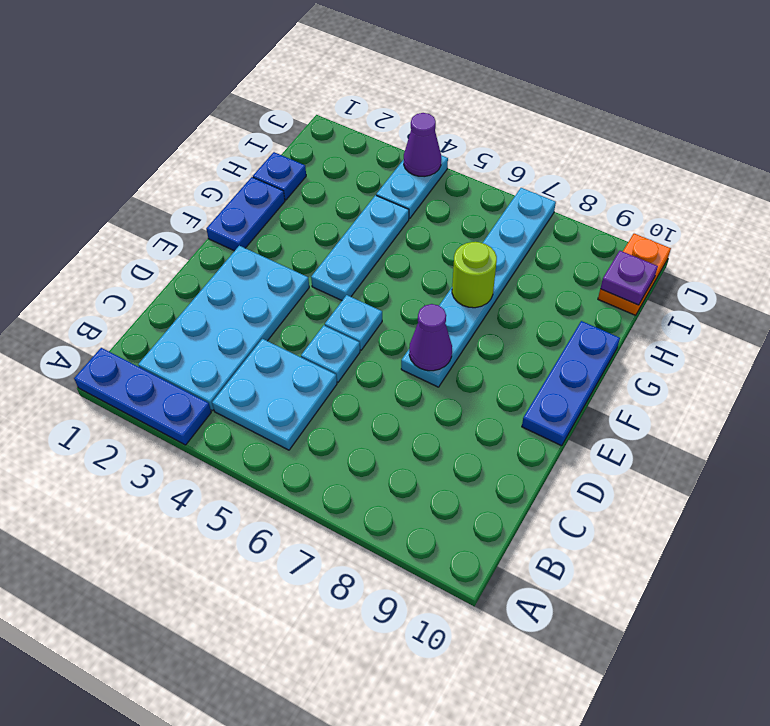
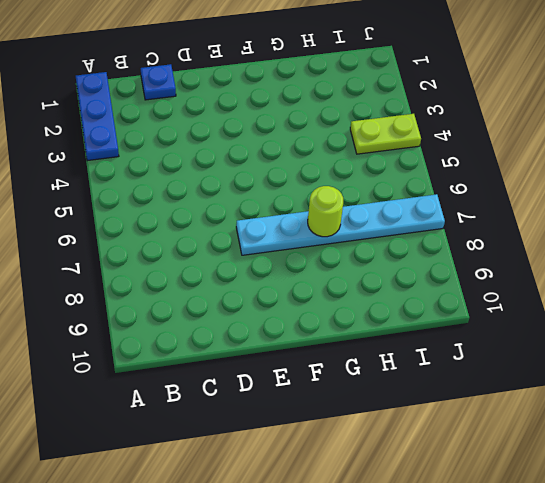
blue plate C1 level 1 -> blue plate H1 level 1
lime plate I4:J4 level 1 -> cyan plate I4:J4 level 1
none -> cyan plate B2:E3 level 1
none -> cyan plate B4:C5 level 1
none -> cyan plate D5 level 1

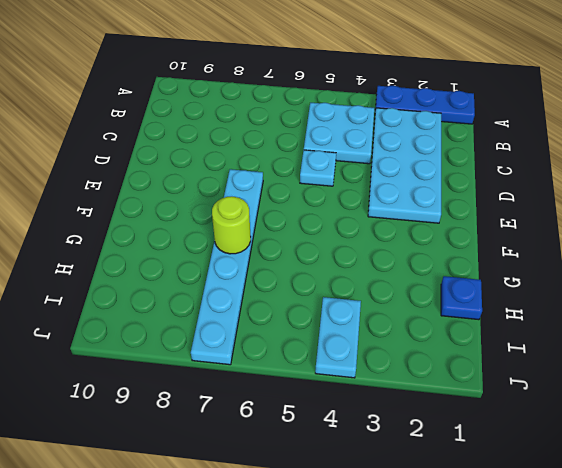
none -> cyan plate E5 level 1
none -> blue plate E10:G10 level 1
none -> blue plate F1:G1 level 1

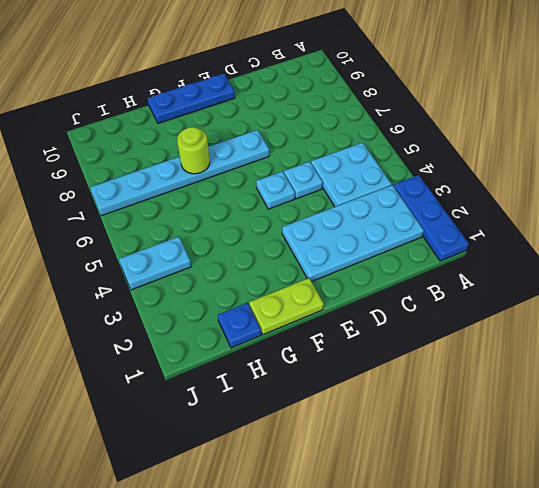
lime plate F1:G1 level 1 -> blue plate F1:G1 level 1
none -> cyan plate F4:H4 level 1
none -> orange plate I10:J10 level 1
none -> purple cone E7 level 2

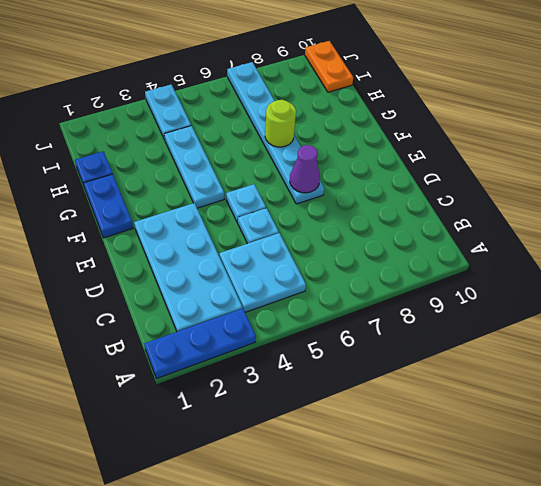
none -> blue plate E10:G10 level 1
none -> purple plate I10 level 2
none -> purple cone J4 level 2

